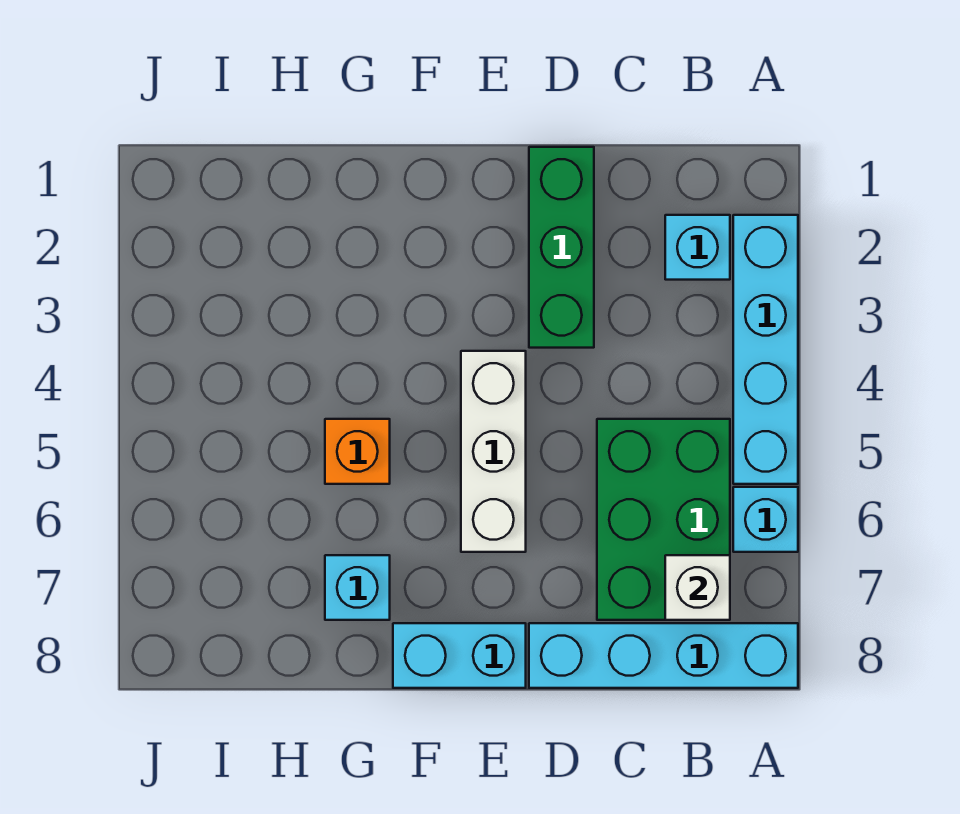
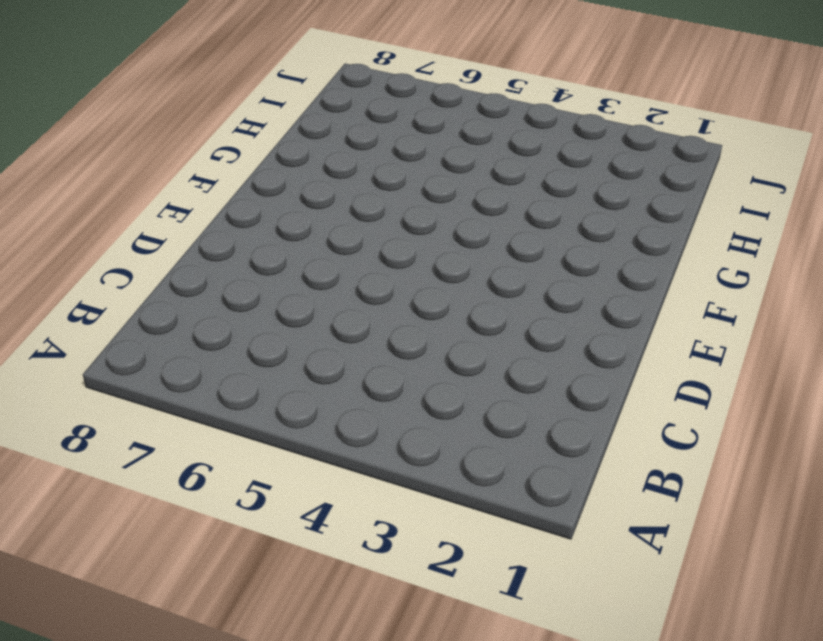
none -> cyan brick A2:A5 level 1
none -> cyan brick A6 level 1

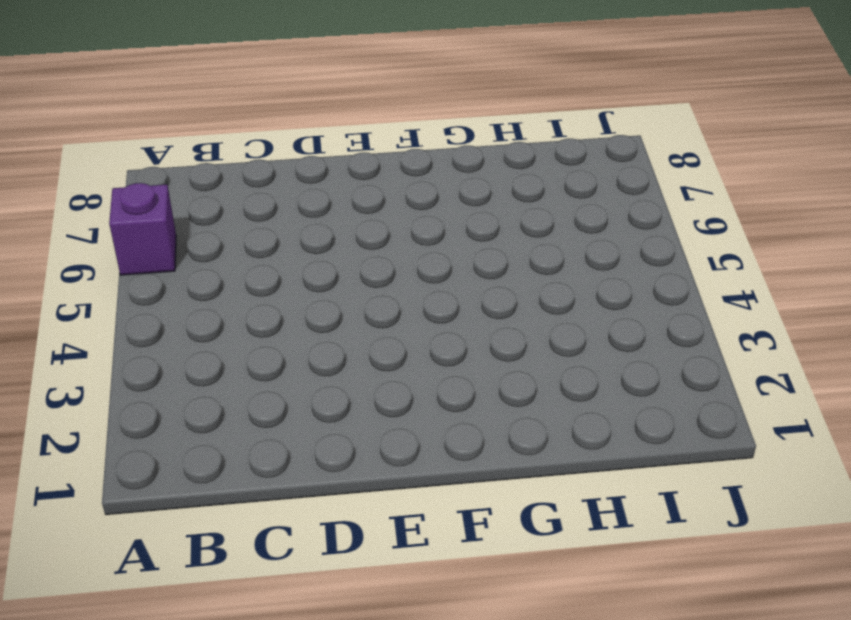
purple brick A6 level 1 -> cyan brick A6 level 1
none -> cyan brick A2:A5 level 1
none -> cyan brick A8:D8 level 1

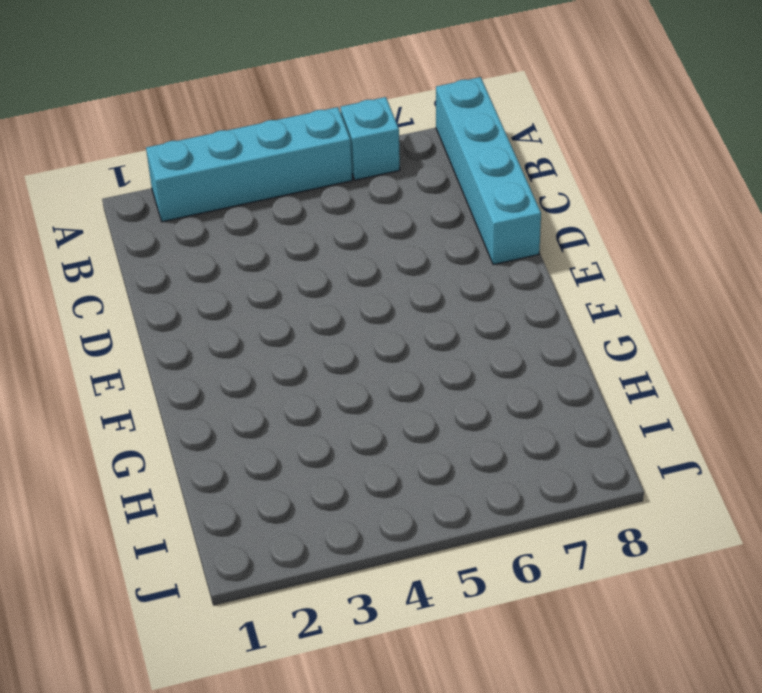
none -> cyan brick B2 level 1
none -> green brick B5:C7 level 1

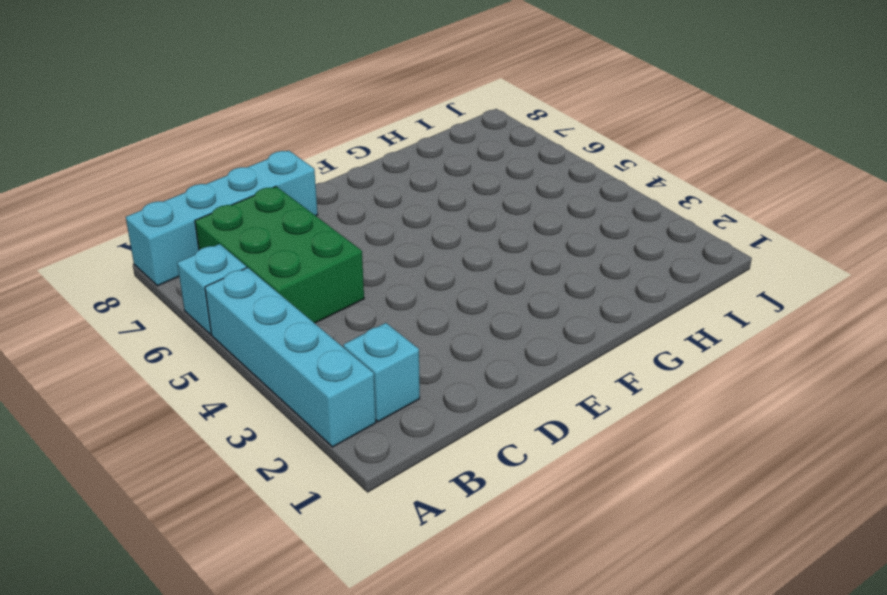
none -> green brick D1:D3 level 1
none -> white brick E4:E6 level 1

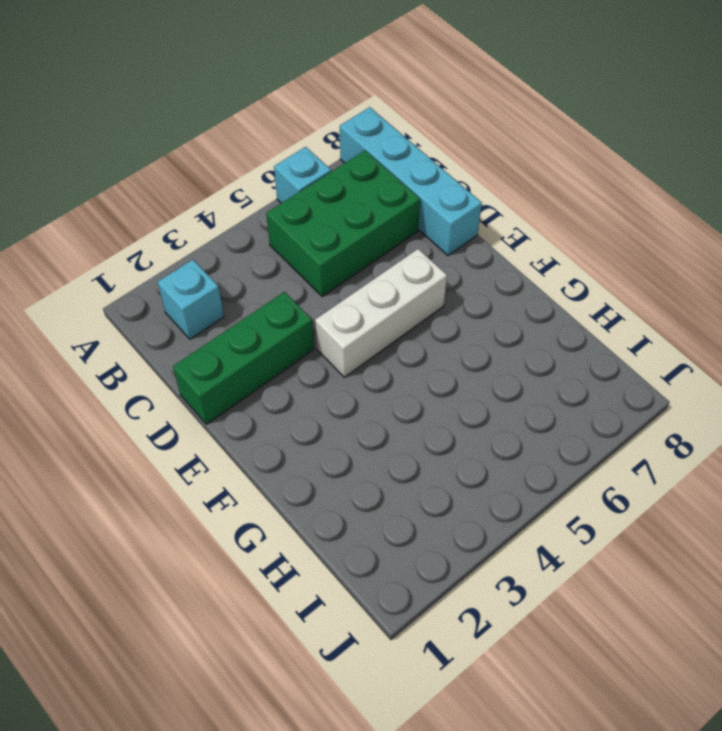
none -> cyan brick A2:A5 level 1
none -> cyan brick E8:F8 level 1

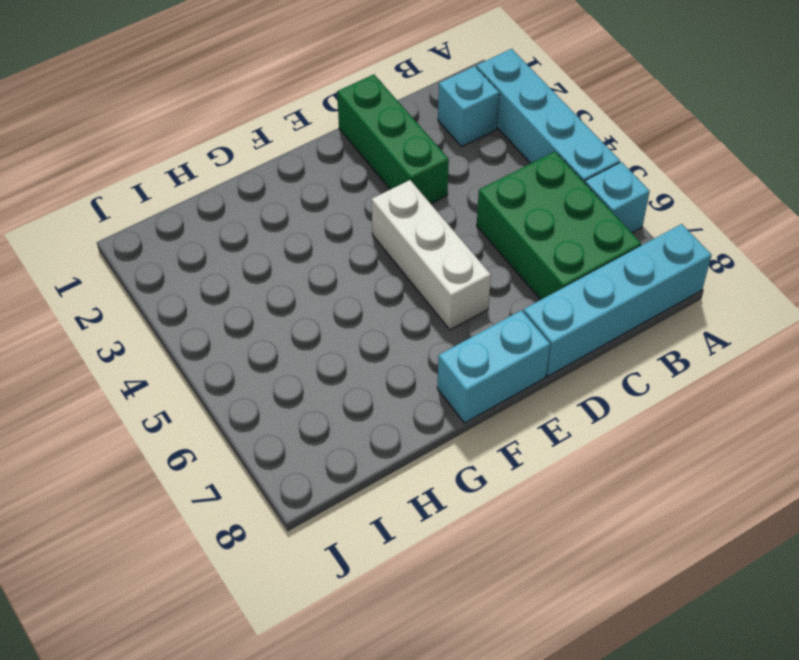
none -> orange brick G5 level 1
none -> cyan brick G7 level 1

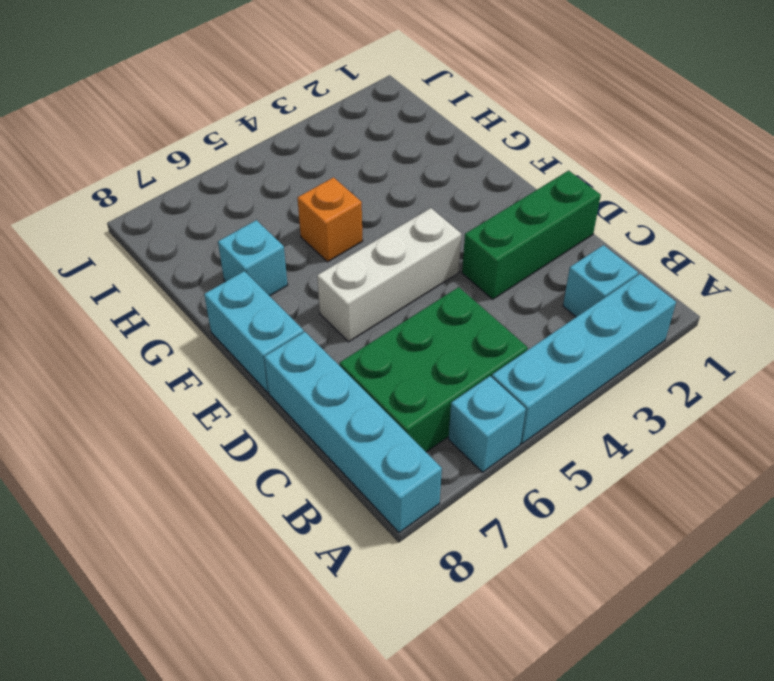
none -> white brick B7 level 2

